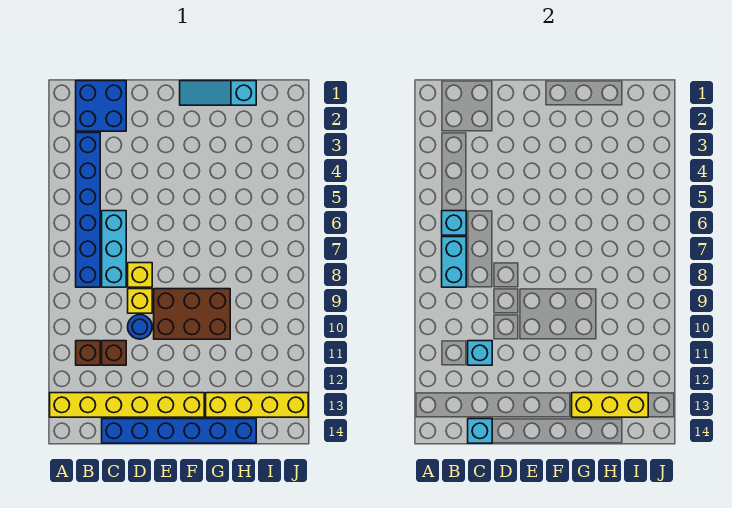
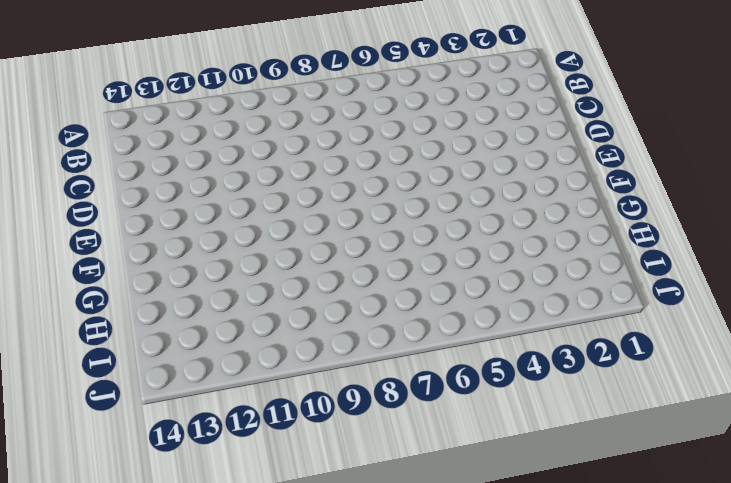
none -> yellow brick A13:F13 level 1
none -> blue brick B1:C2 level 1
none -> blue brick B3:B8 level 1

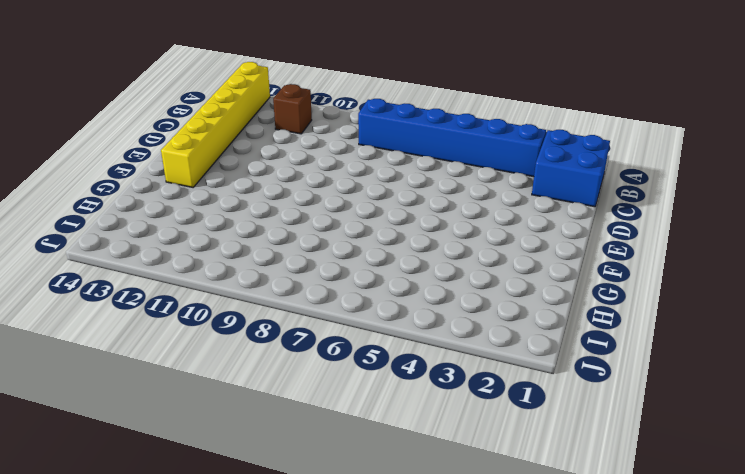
none -> cyan brick C6:C8 level 1
none -> brown brick C11 level 1
none -> blue brick C14:H14 level 1

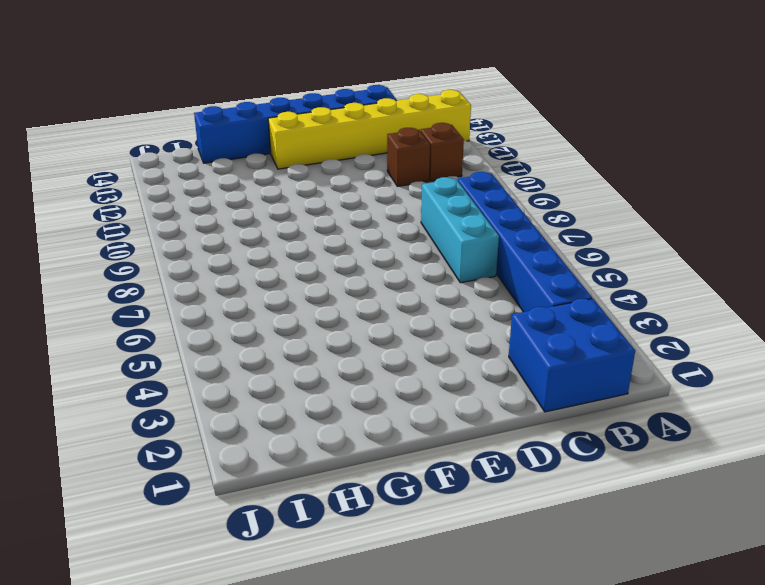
none -> yellow brick D8 level 1
none -> yellow brick D9 level 1
none -> blue round brick D10 level 1

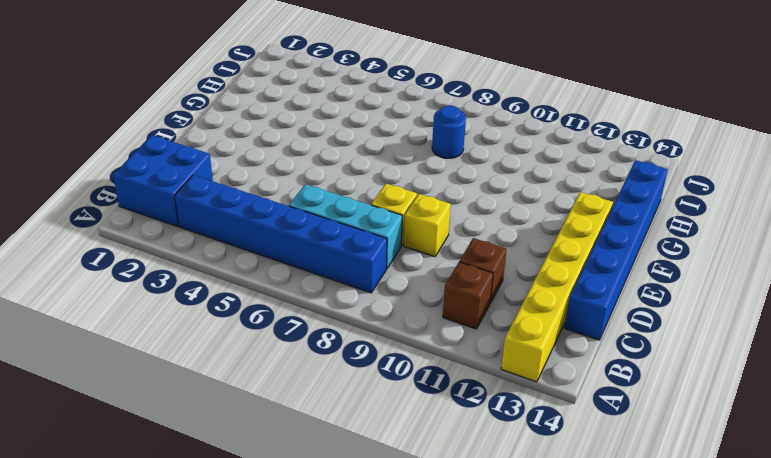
blue round brick H8 level 1 -> blue round brick D10 level 1
none -> brown brick E9:G10 level 1
none -> cyan slope F1:H1 level 1 top H
none -> yellow brick G13:J13 level 1

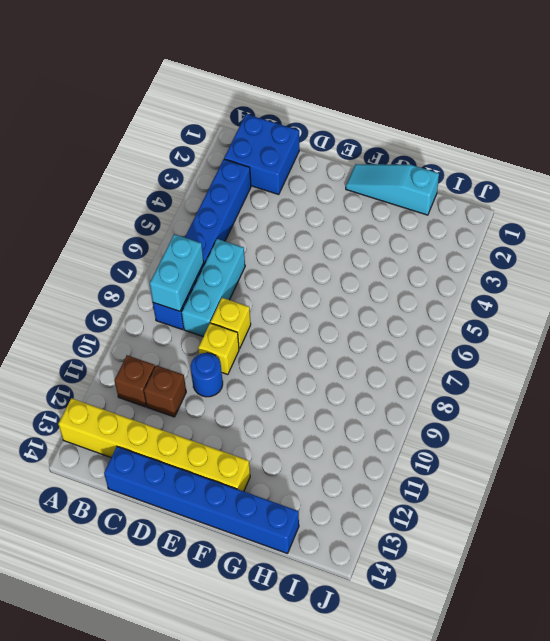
none -> brown brick E9:G10 level 1
none -> yellow brick G13:J13 level 1
none -> cyan brick B6 level 2

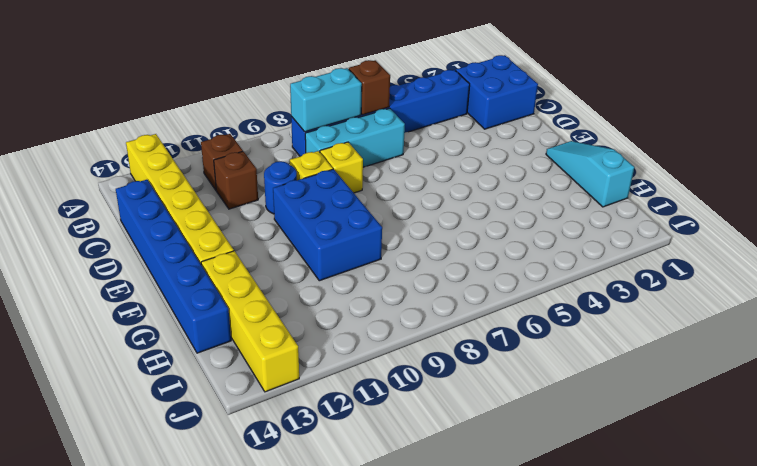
brown brick B6 level 2 -> cyan brick B6 level 2
blue brick E9:G10 level 1 -> brown brick E9:G10 level 1
none -> cyan brick C11 level 2
none -> cyan brick C14 level 2
none -> yellow brick G13:I13 level 2

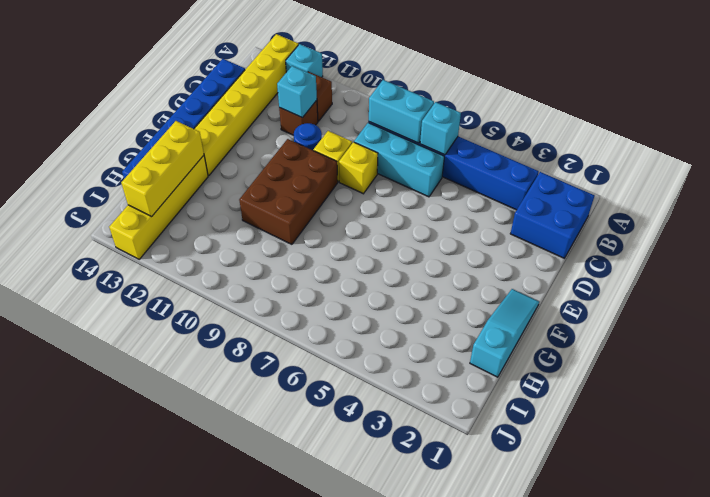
cyan brick A12 level 1 -> cyan brick C14 level 2

